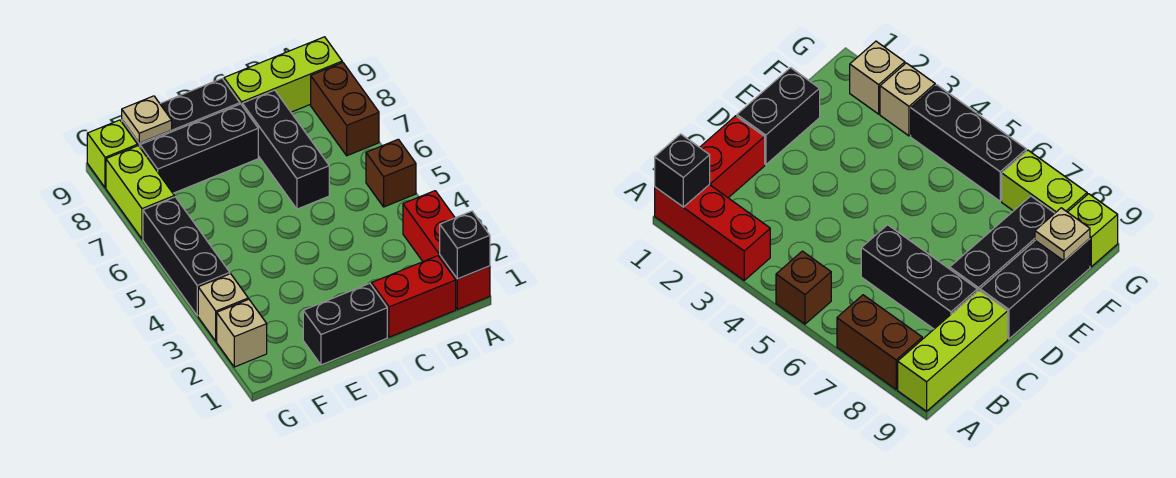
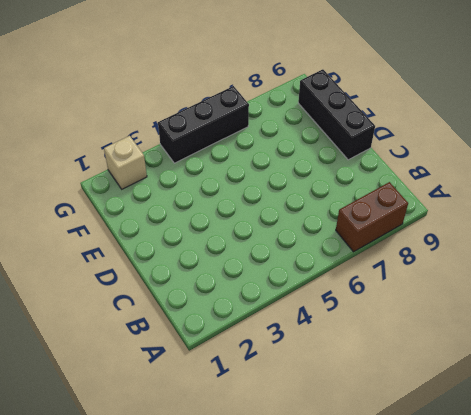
none -> red brick A1:A3 level 1
none -> brown brick A5 level 1
none -> lime brick A9:C9 level 1

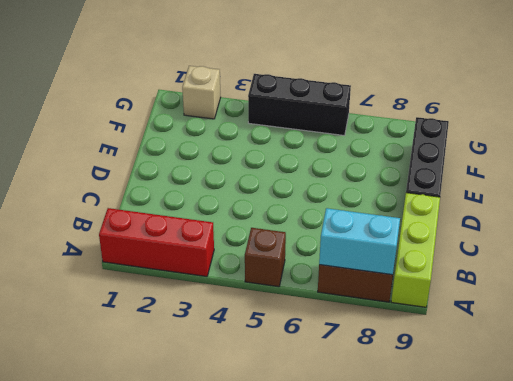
cyan brick A7:A8 level 2 -> none
none -> red brick B1:C1 level 1
none -> black brick C6:C8 level 1
none -> black brick D1:E1 level 1

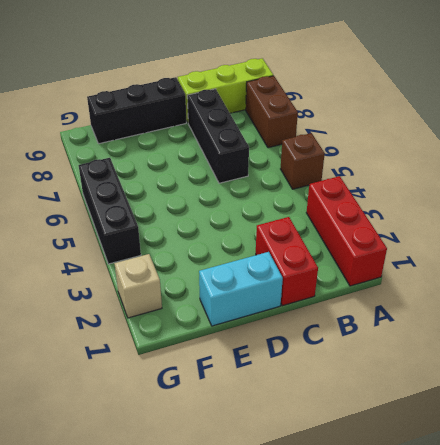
red brick C1:C2 level 1 -> red brick B1:C1 level 1
cyan brick D1:E1 level 1 -> black brick D1:E1 level 1
none -> black brick D8:F8 level 1
none -> tan brick G3 level 1
none -> lime brick G7:G8 level 1

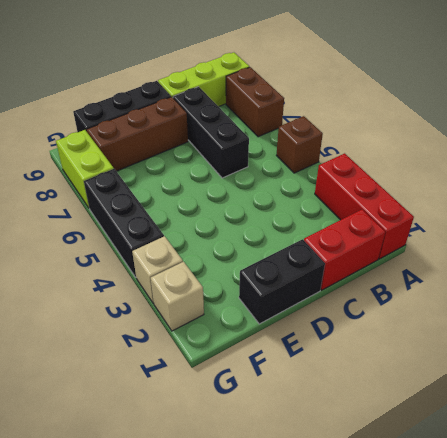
brown brick D8:F8 level 1 -> black brick D8:F8 level 1
none -> lime brick G9 level 1
none -> black brick A1 level 2
none -> tan plate F9 level 2

